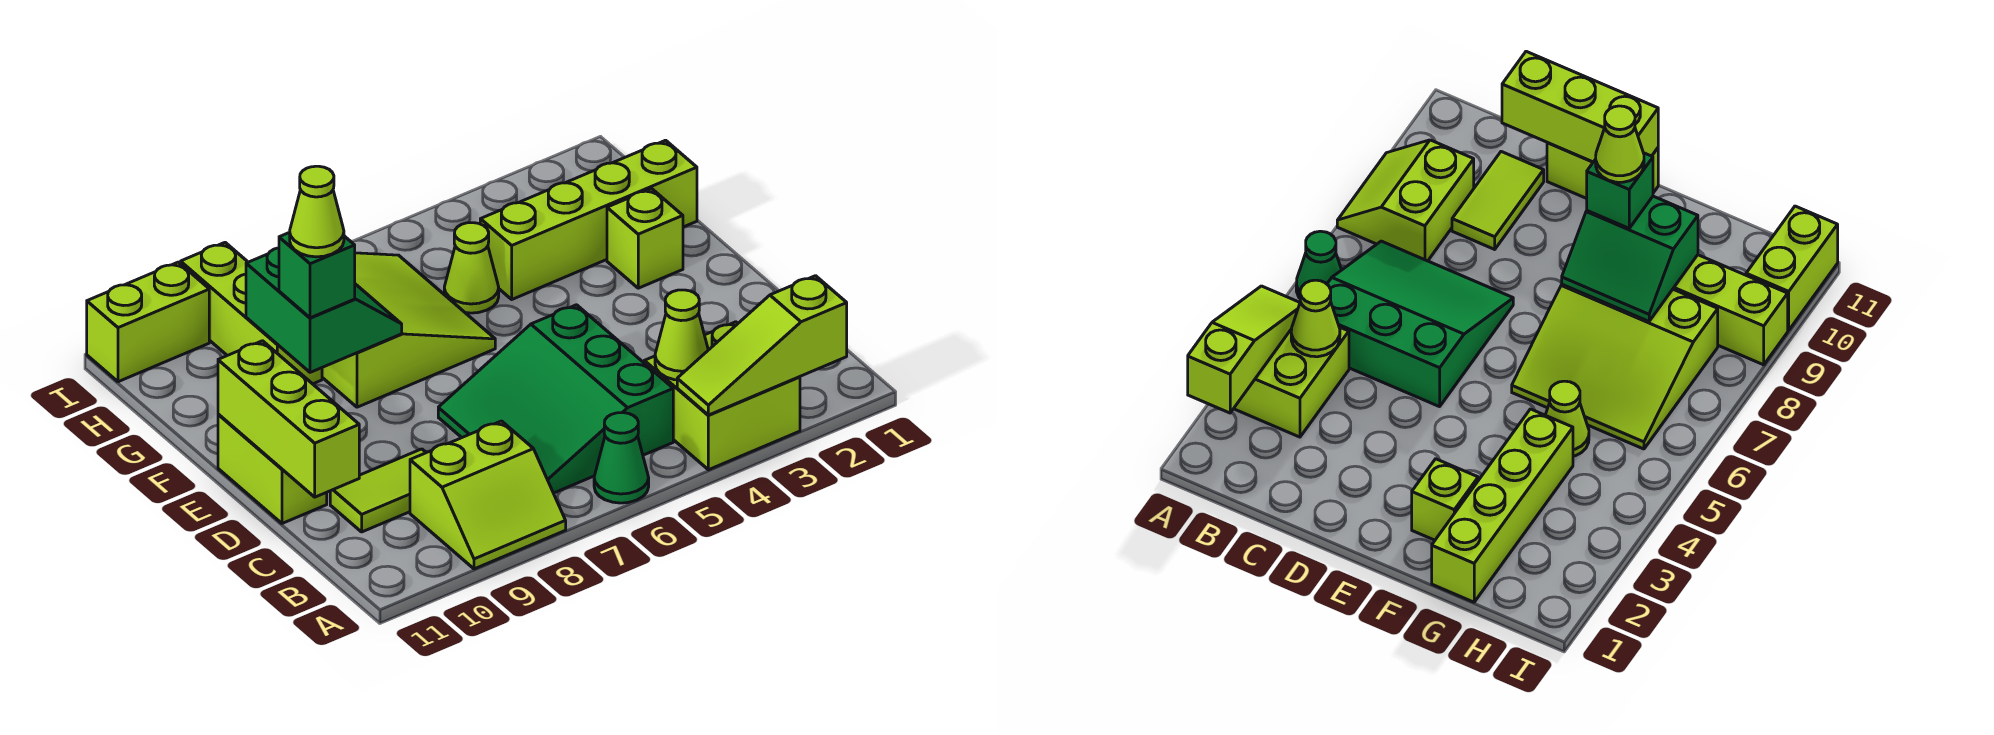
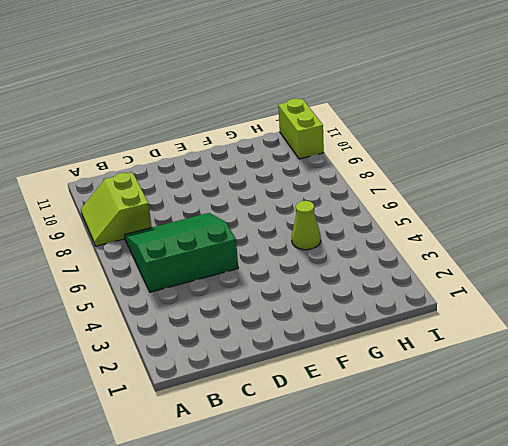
none -> lime brick A3:B4 level 1
none -> green cone A6 level 1
none -> lime tile C9:C10 level 1

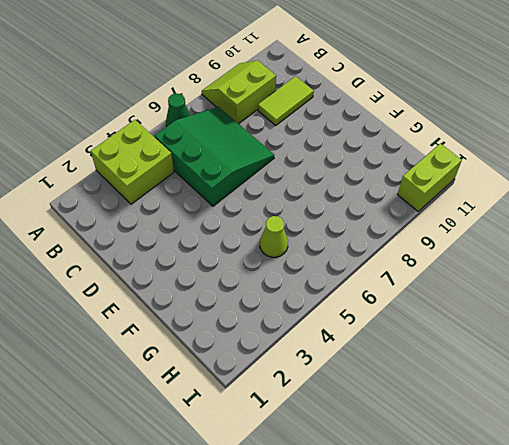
none -> lime brick D11:E11 level 1
none -> lime brick F2 level 1
none -> lime slope F6:H8 level 1 top 8

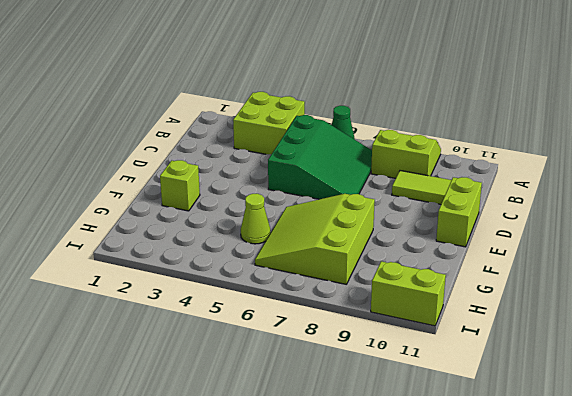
none -> lime brick G1:G4 level 1
none -> lime brick G9:I9 level 1
none -> lime slope A2:A4 level 2 top 2

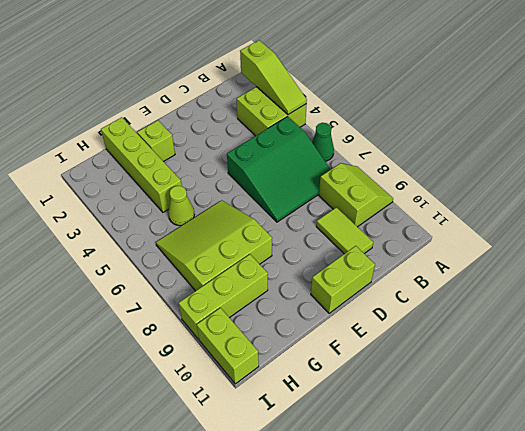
none -> lime cone B4 level 2
none -> lime brick C11:E11 level 2
none -> green slope F8:G9 level 2 top 9

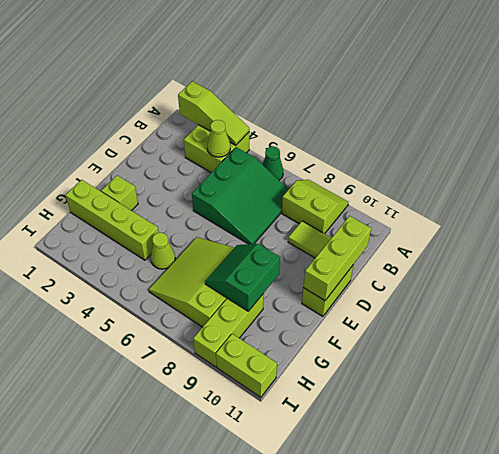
none -> green brick F9 level 3
none -> lime cone F9 level 4

